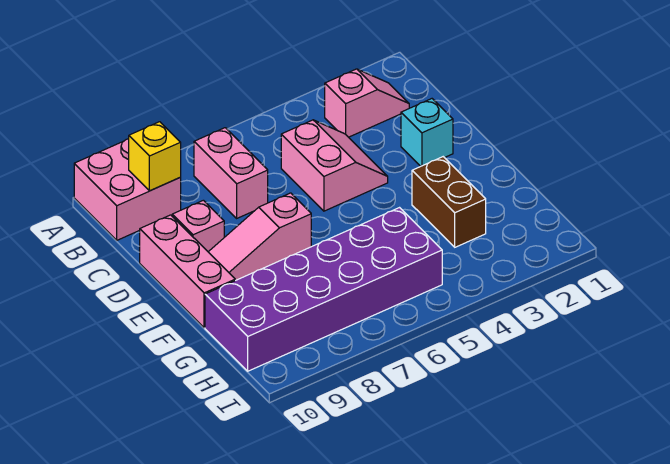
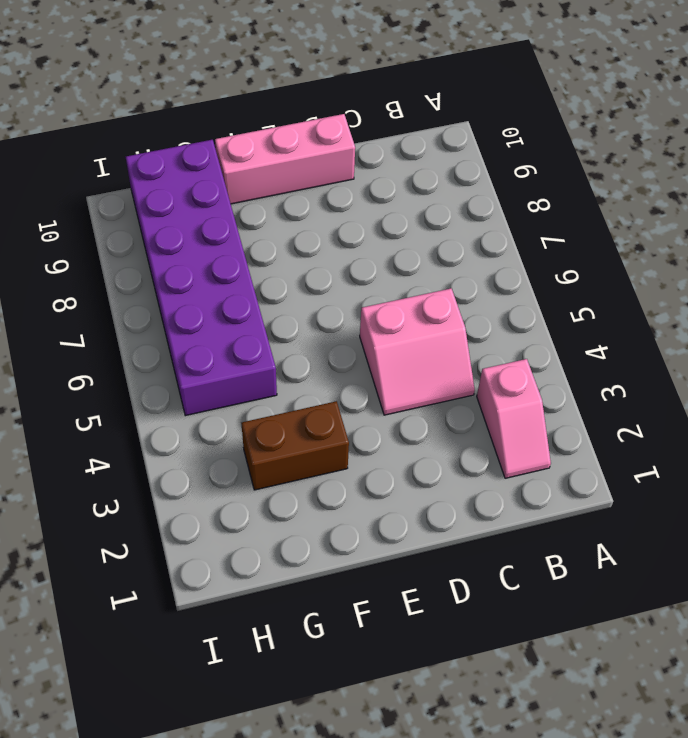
none -> pink brick A9:B10 level 1
none -> pink brick B7:C7 level 1

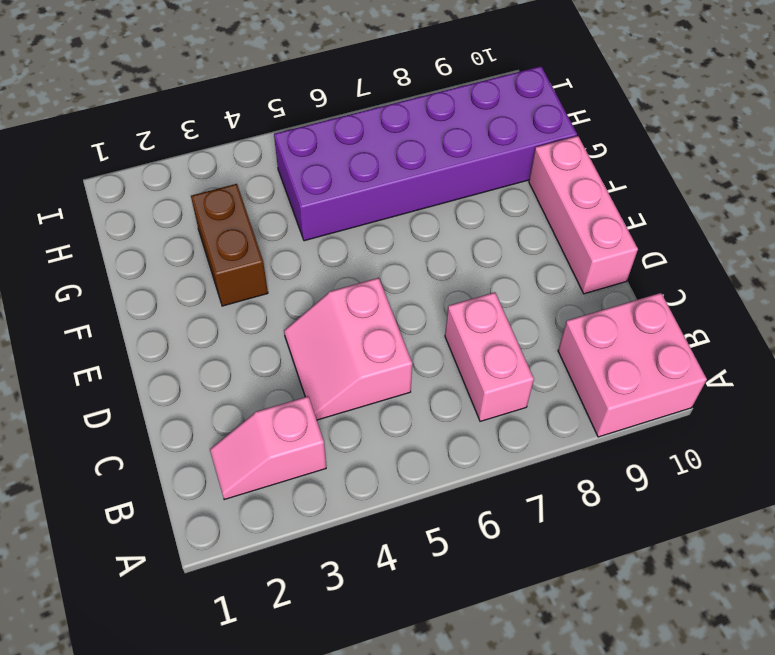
none -> cyan brick D2 level 1
none -> pink brick D9 level 1

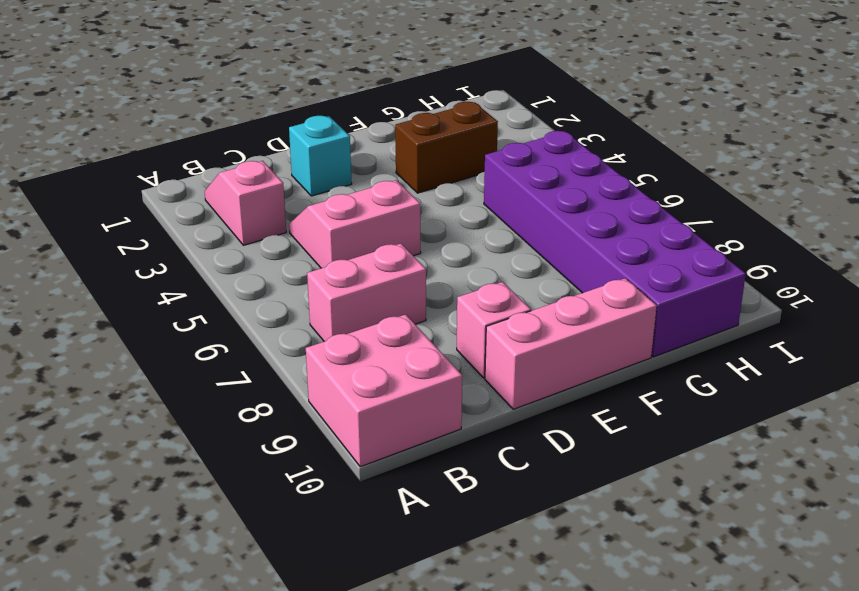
none -> pink slope E7:E9 level 1 top 7
none -> yellow brick B9 level 2

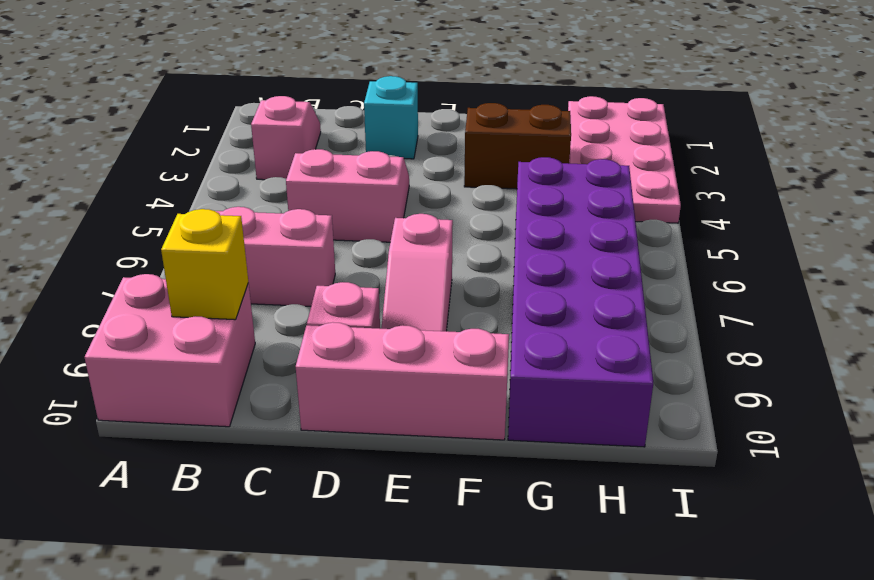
pink plate H1:I4 level 1 -> none

